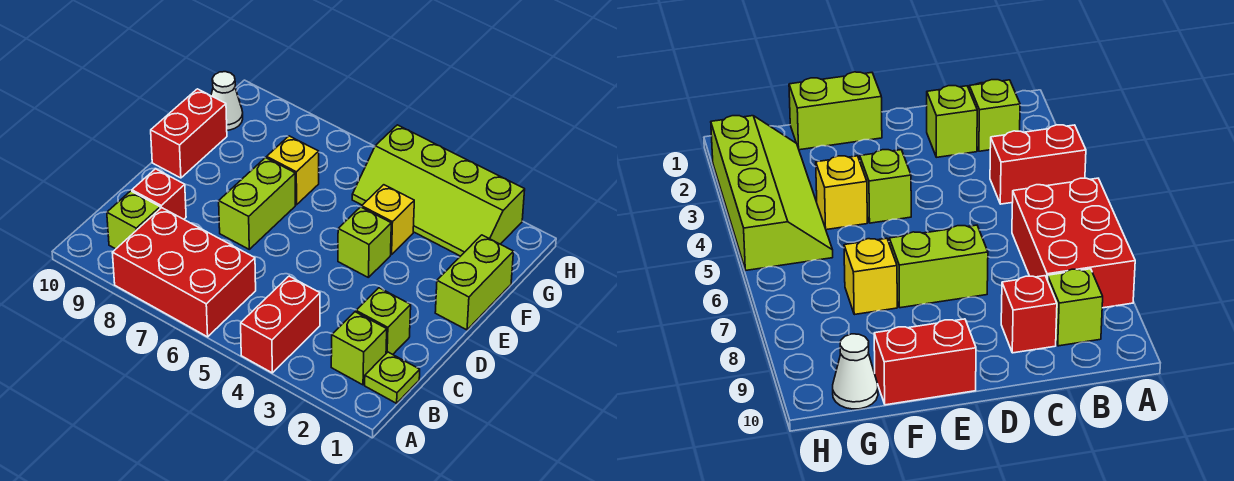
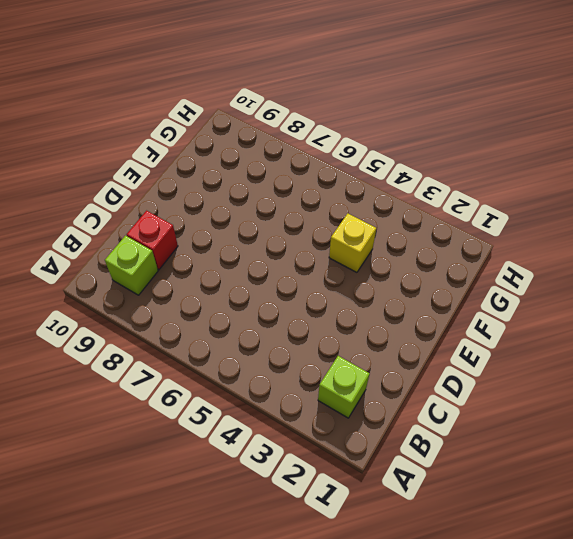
none -> red brick A4:B4 level 1
none -> red brick A6:B8 level 1
none -> lime plate B1 level 1

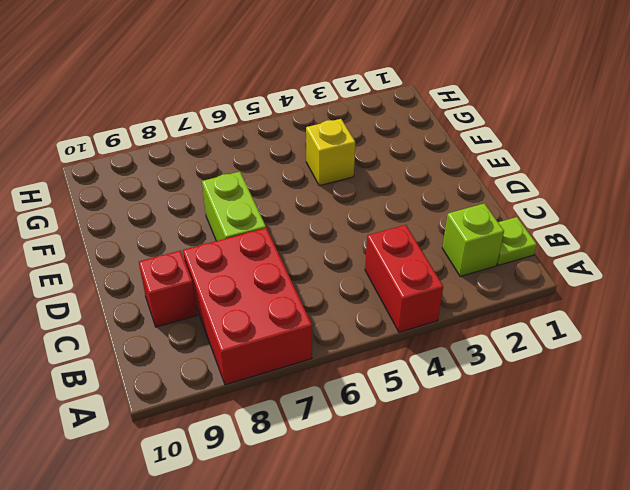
red brick A7:C8 level 1 -> red brick A6:B8 level 1
none -> lime brick B9 level 1
none -> lime brick C2 level 1
none -> lime brick E1:F1 level 1

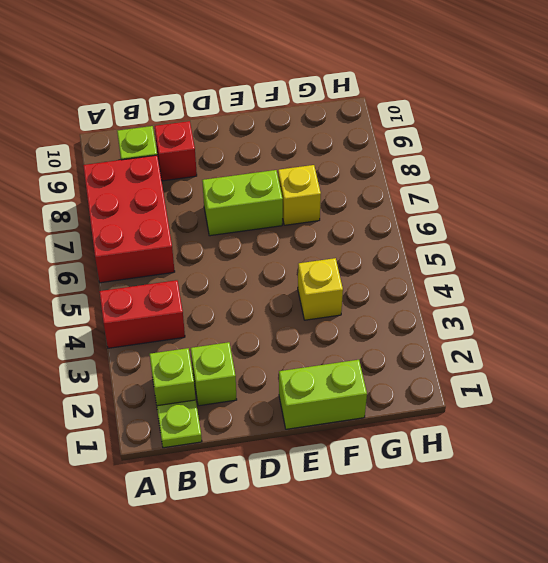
none -> lime brick E4 level 1
none -> red brick E10:F10 level 1
none -> lime slope G2:H5 level 1 top H

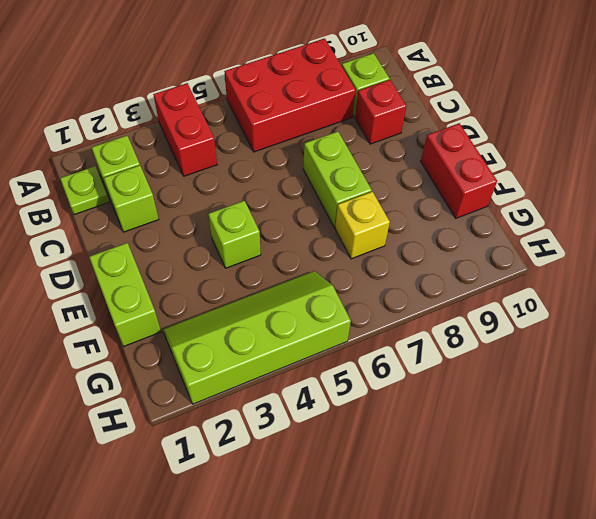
none -> yellow brick F4 level 1
none -> white cone G10 level 1

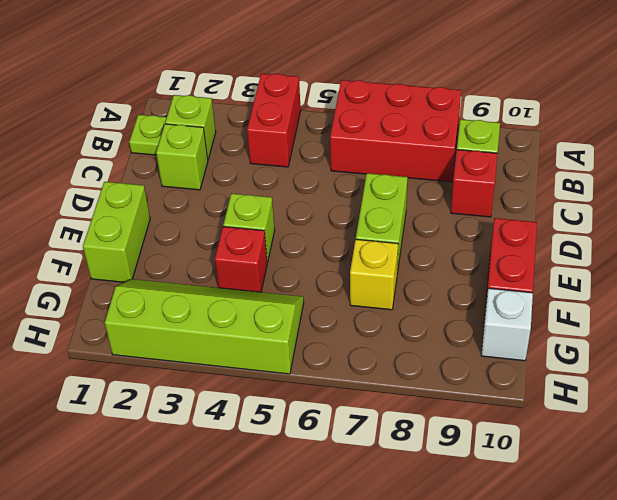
red brick F4 level 1 -> yellow brick F4 level 1
white brick G10 level 1 -> white cone G10 level 1

